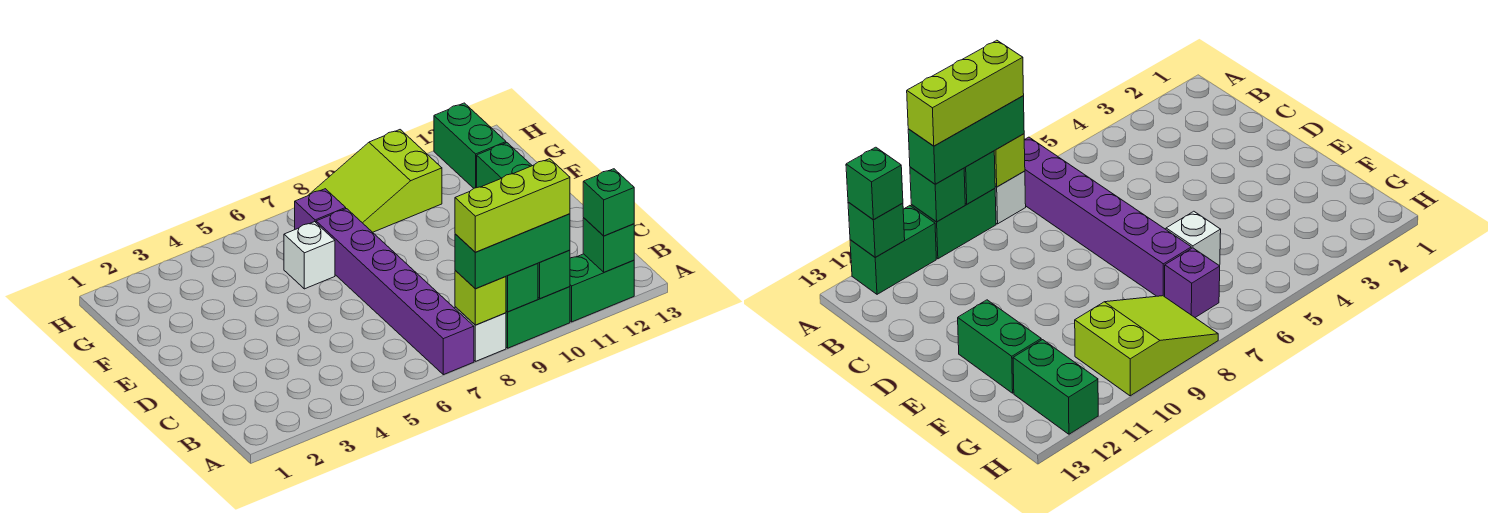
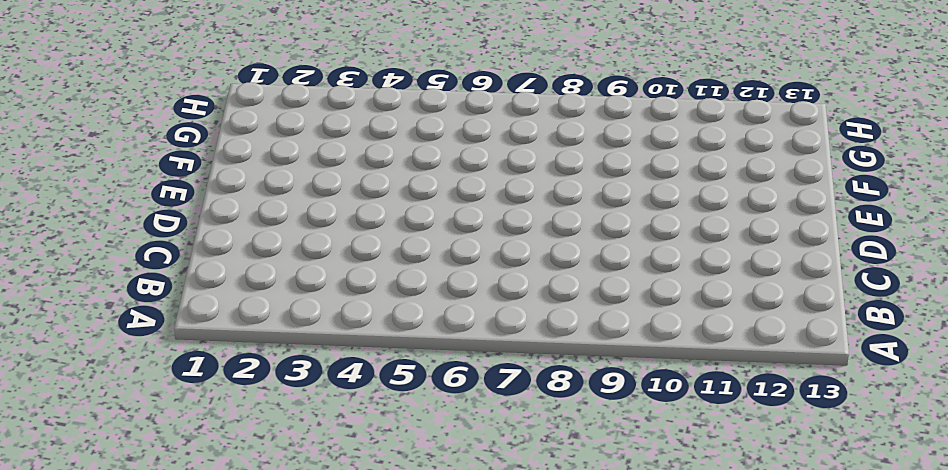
none -> purple brick A7:F7 level 1
none -> white brick A8 level 1
none -> green brick A9:A10 level 1

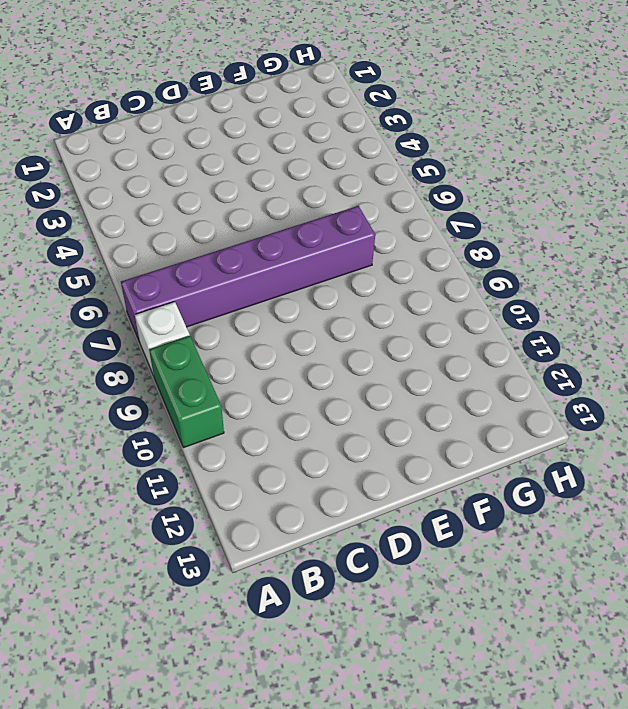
none -> green brick A11:A12 level 1
none -> green brick E12:F12 level 1
none -> white brick F6 level 1

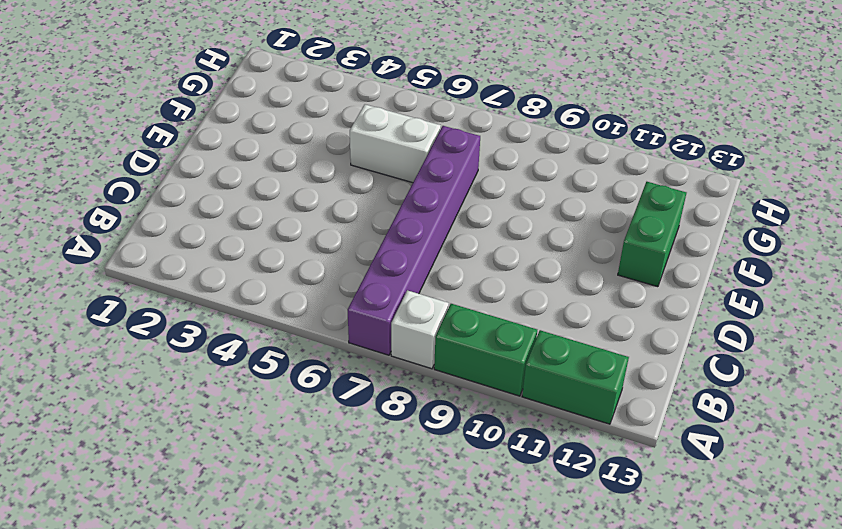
white brick F5:F6 level 1 -> white brick F6 level 1
none -> purple brick G7 level 1
none -> lime slope G8:H10 level 1 top 10
none -> green brick G12:H12 level 1

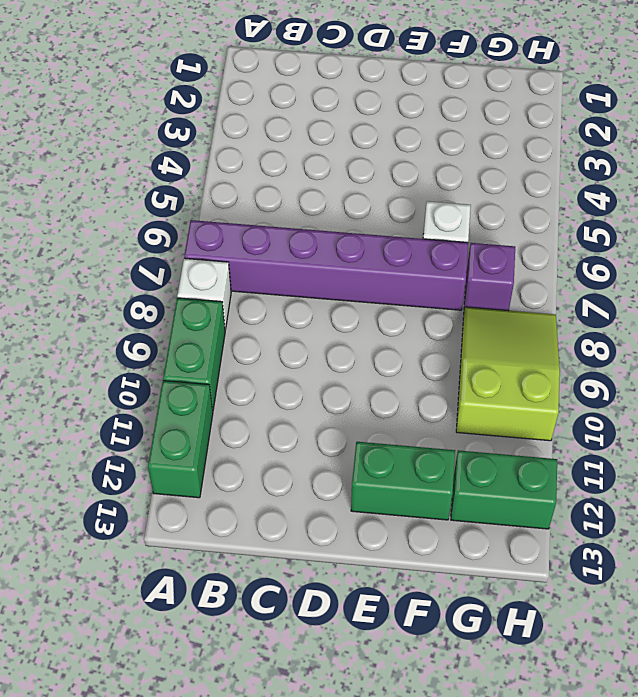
none -> lime brick A8 level 2
none -> green brick A9 level 2
none -> green brick A10 level 2

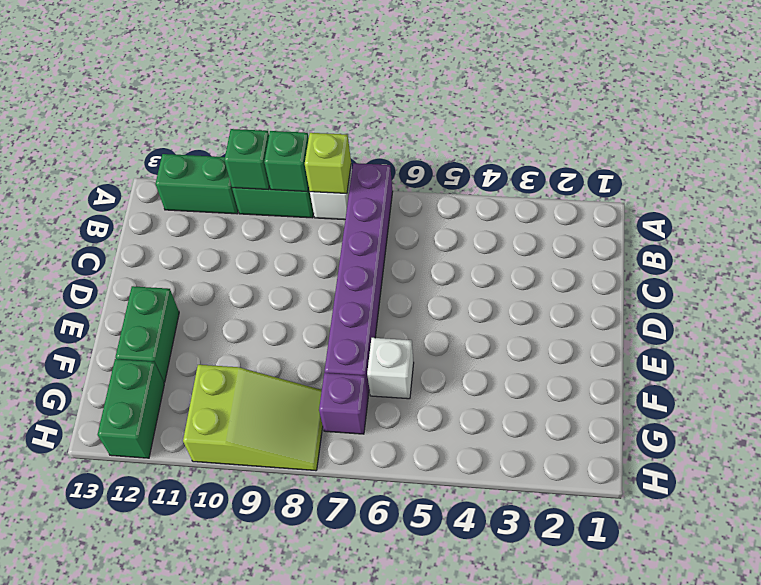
none -> green brick A12 level 2
none -> green brick A8:A10 level 3
none -> green brick A12 level 3

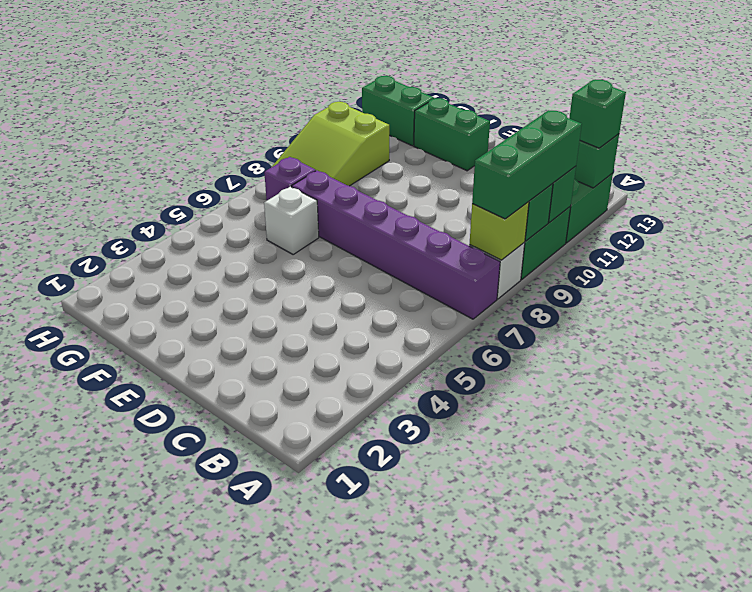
none -> lime brick A8:A10 level 4

